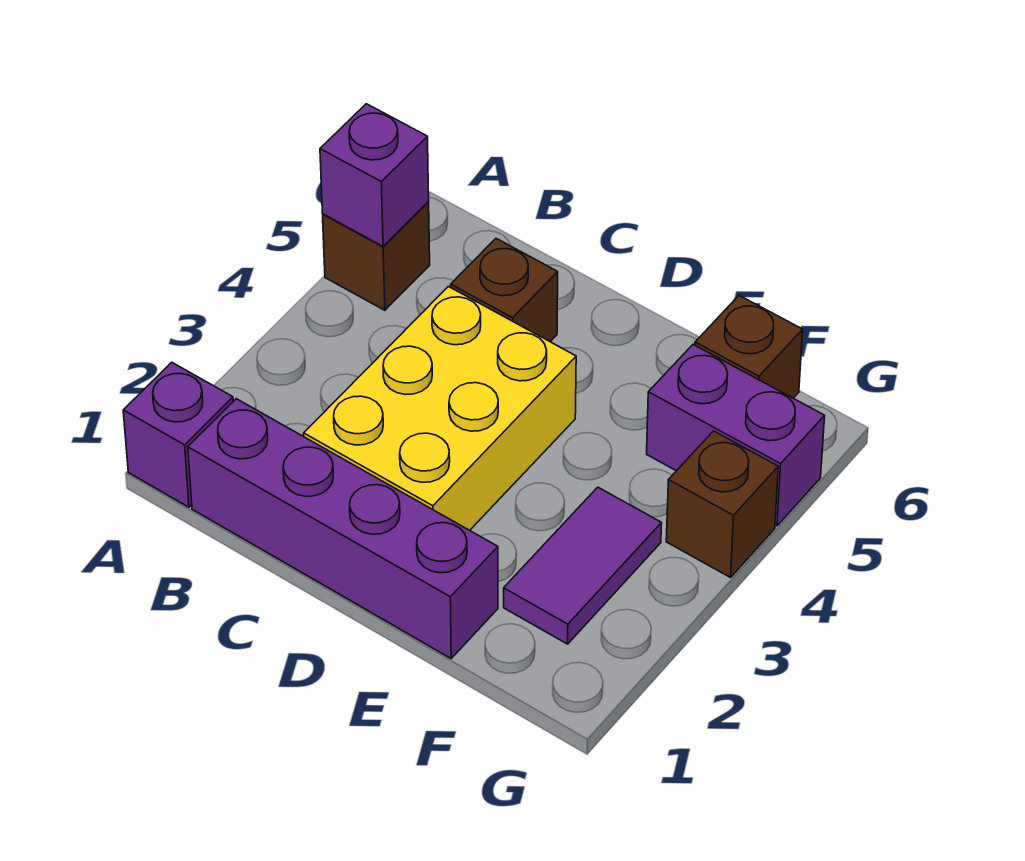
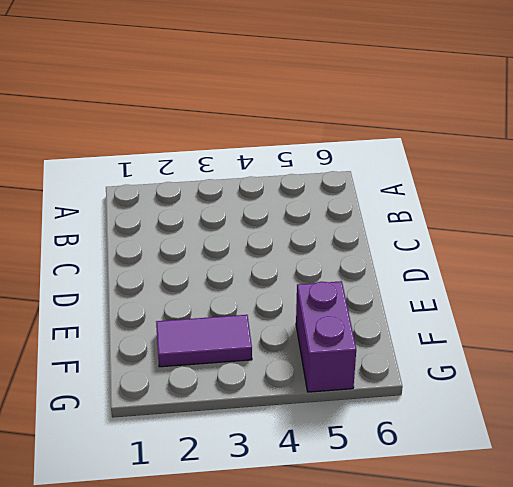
none -> purple brick A1 level 1
none -> brown brick A5 level 1

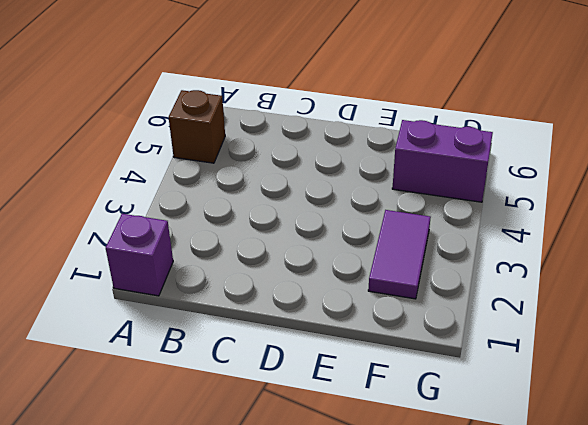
none -> purple brick B1:E1 level 1
none -> yellow brick C2:D4 level 1

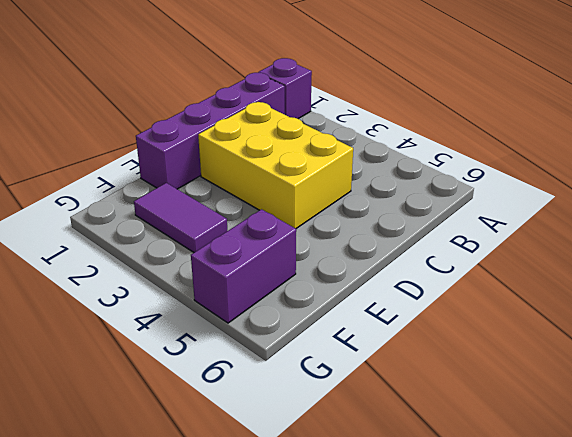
none -> brown brick A5 level 1
none -> brown brick C5 level 1

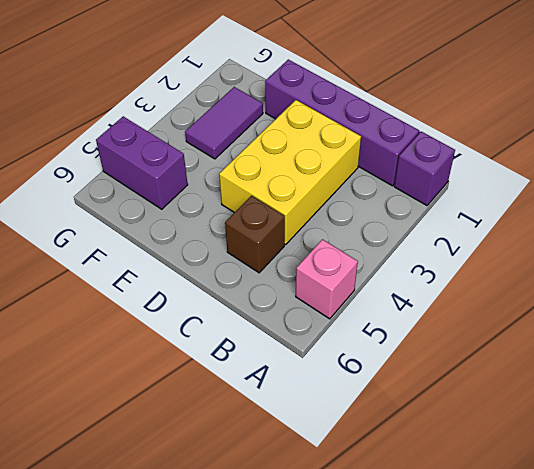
pink brick A5 level 1 -> brown brick A5 level 1
none -> brown brick F6 level 1
none -> brown brick G4 level 1

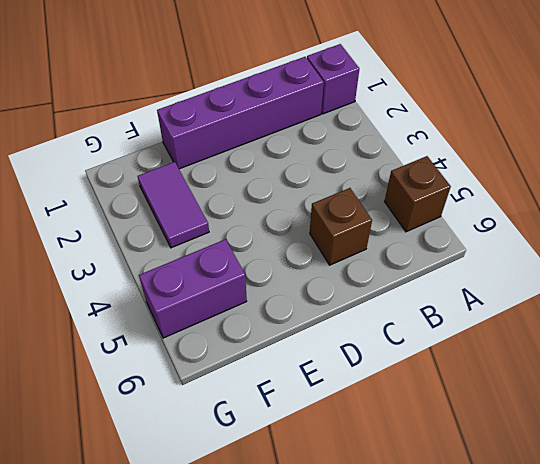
none -> yellow brick C2:D4 level 1
none -> brown brick F6 level 1

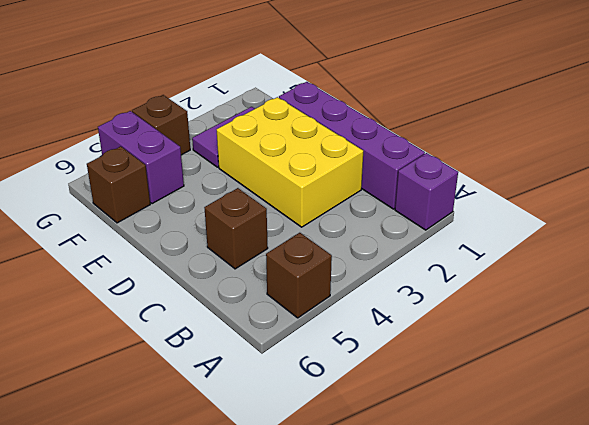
yellow brick C2:E3 level 1 -> yellow brick C2:D4 level 1
none -> purple brick A5 level 2

